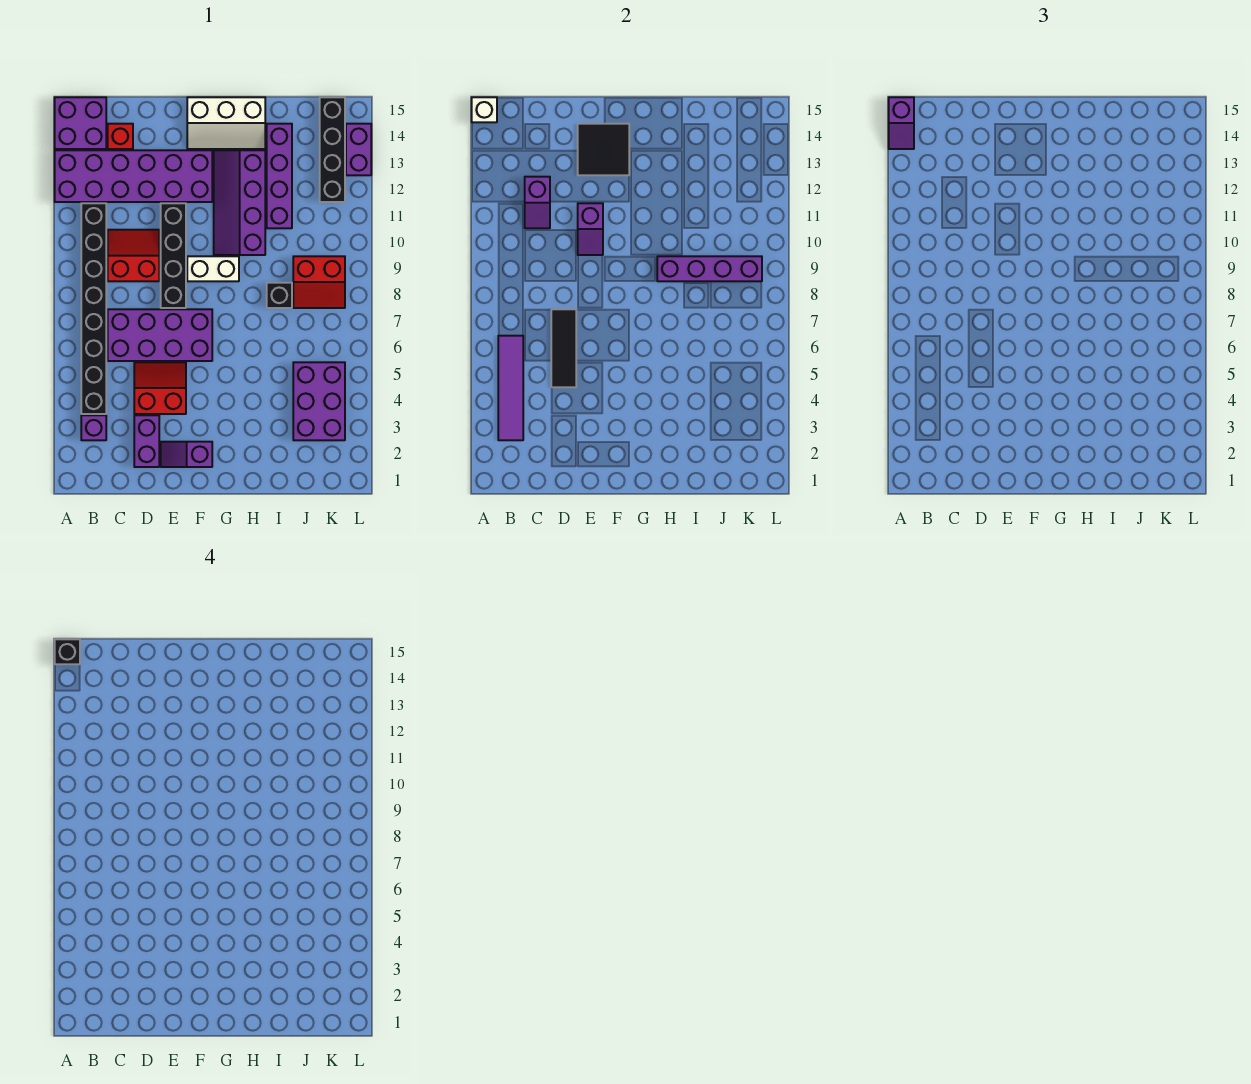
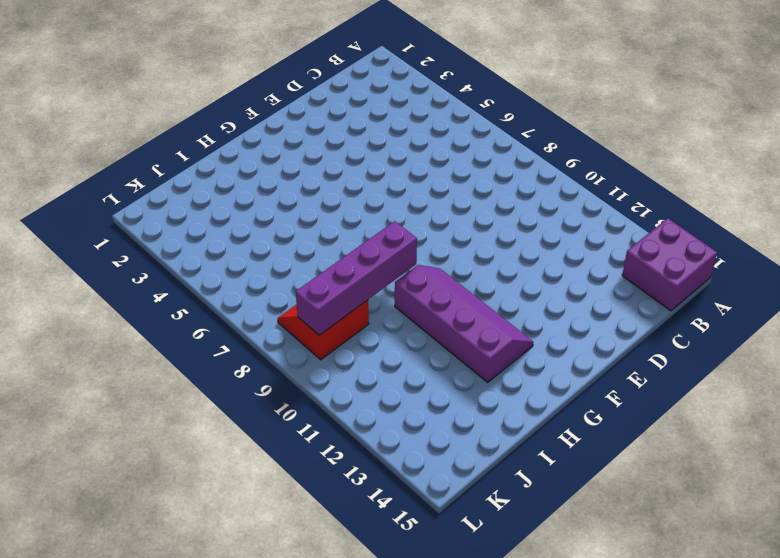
none -> purple brick A12:F13 level 1
none -> purple brick B3 level 1
none -> black brick B4:B11 level 1

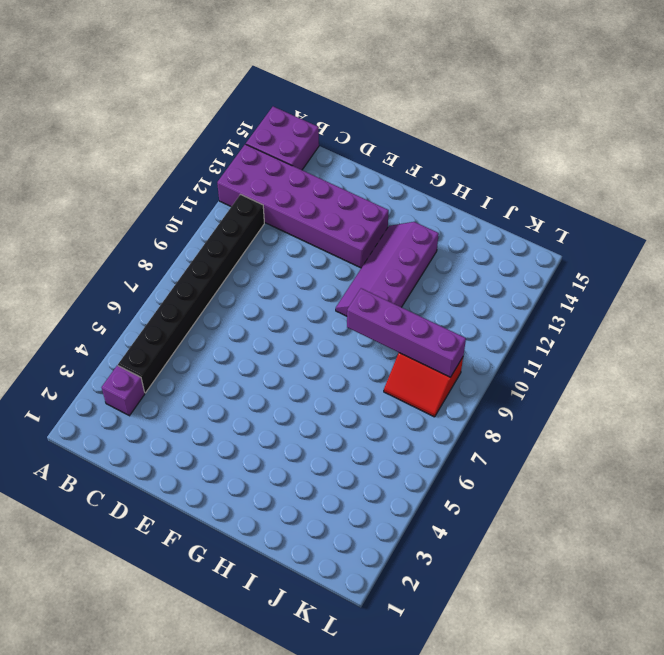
none -> purple brick C6:F7 level 1
none -> red slope C9:D10 level 1 top 9
none -> red brick C14 level 1

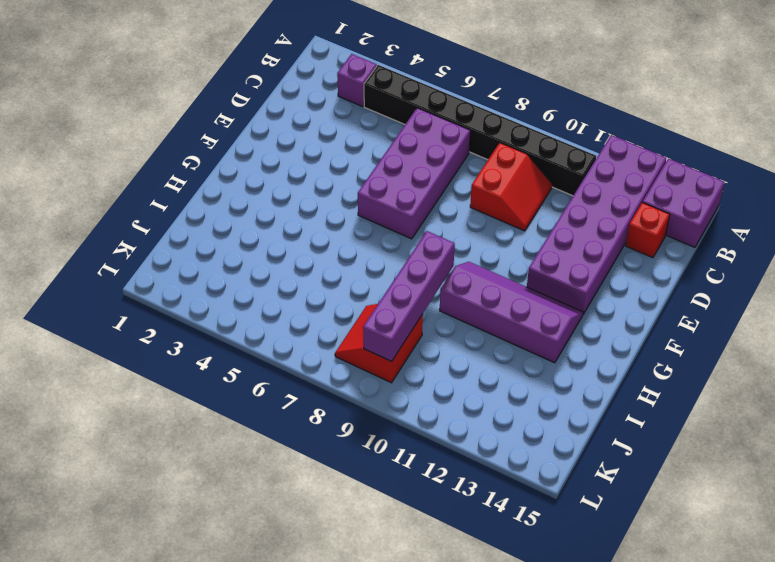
none -> purple brick D2:D3 level 1
none -> red slope D4:E5 level 1 top 4
none -> purple slope E2:F2 level 1 top F

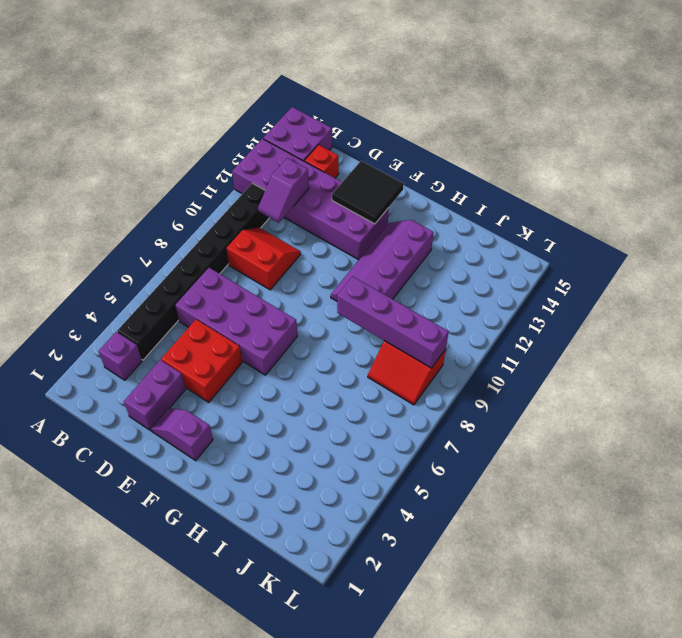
red brick D4:E5 level 1 -> red slope D4:E5 level 1 top 4
none -> black brick E8:E11 level 1
none -> white brick F9:G9 level 1
none -> white slope F14:H15 level 1 top 15

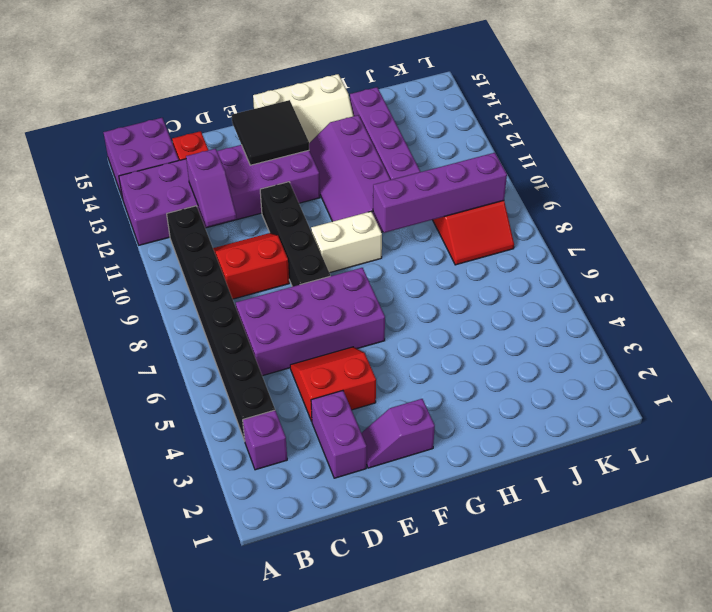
none -> black brick I8 level 1
none -> purple brick J3:K5 level 1
none -> black brick K12:K15 level 1

